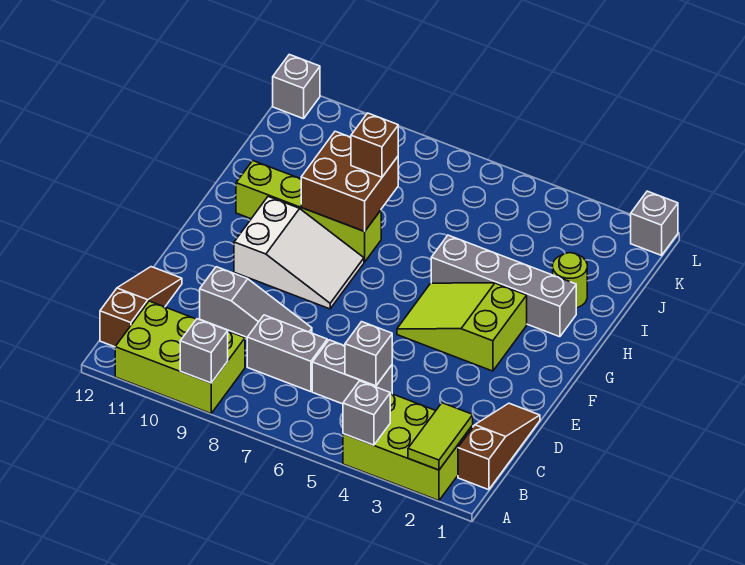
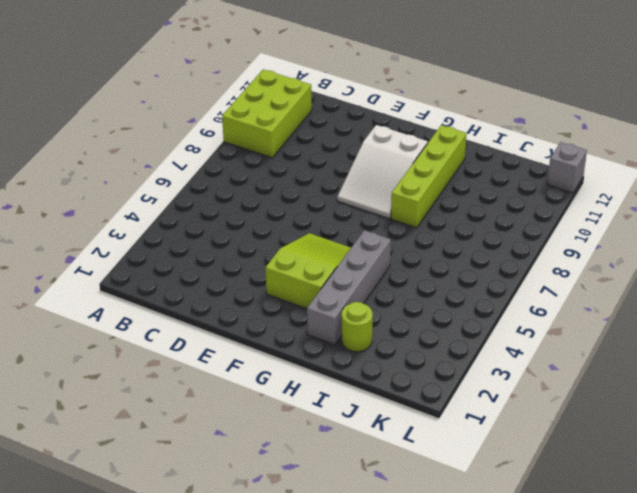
none -> lime brick A2:B4 level 1
none -> brown slope B1:D1 level 1 top B
none -> brown slope B12:D12 level 1 top B

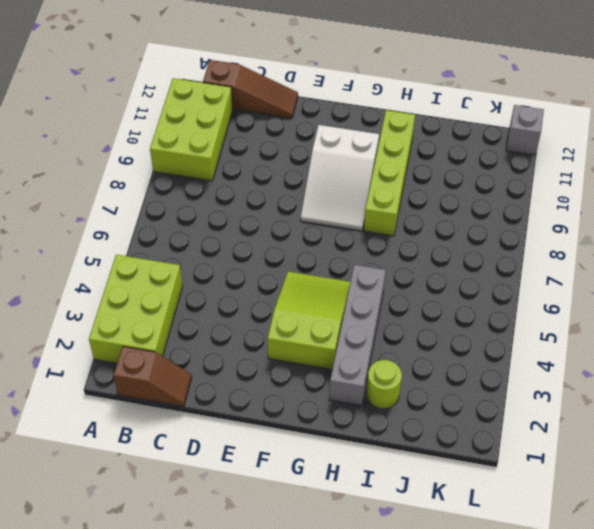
brown slope B1:C1 level 1 top B -> brown slope B1:D1 level 1 top B
none -> grey brick C5:C6 level 1
none -> grey brick C7:C8 level 1
none -> grey slope D8:D10 level 1 top 10

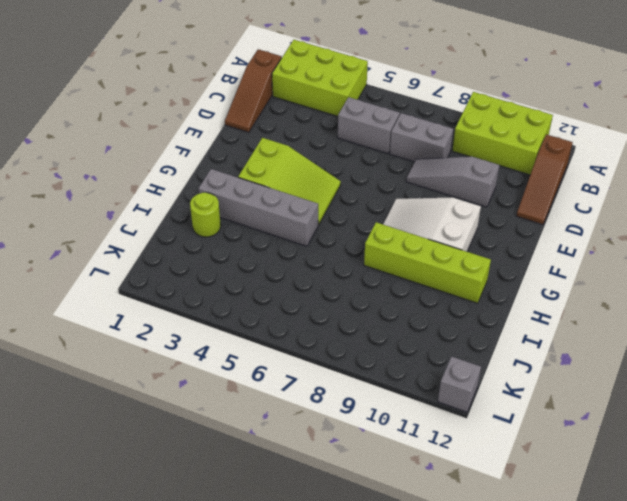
none -> grey brick L1 level 1
none -> lime tile A2:B2 level 2
none -> grey brick A4 level 2

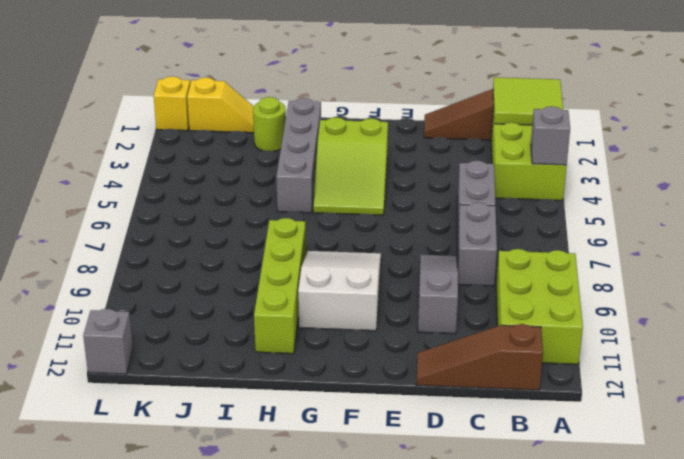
lime tile A1:B2 level 2 -> lime tile A2:B2 level 2
yellow slope J1:K1 level 1 top K -> none
yellow brick L1 level 1 -> grey brick L1 level 1
none -> grey brick A9 level 2
none -> grey brick C5 level 2
none -> brown brick H8:I9 level 2

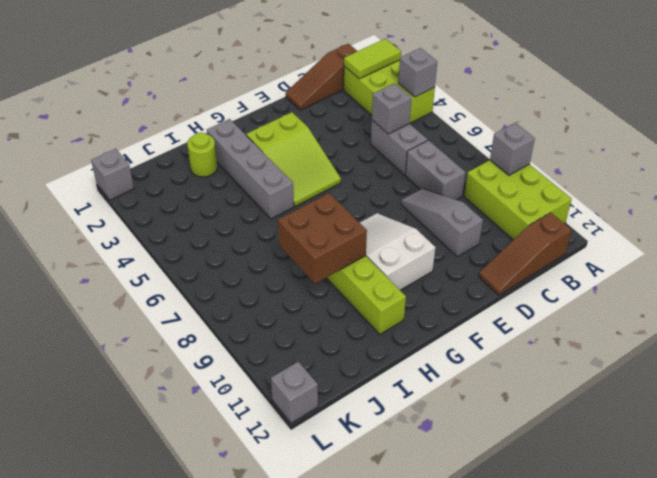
none -> brown brick I8 level 3

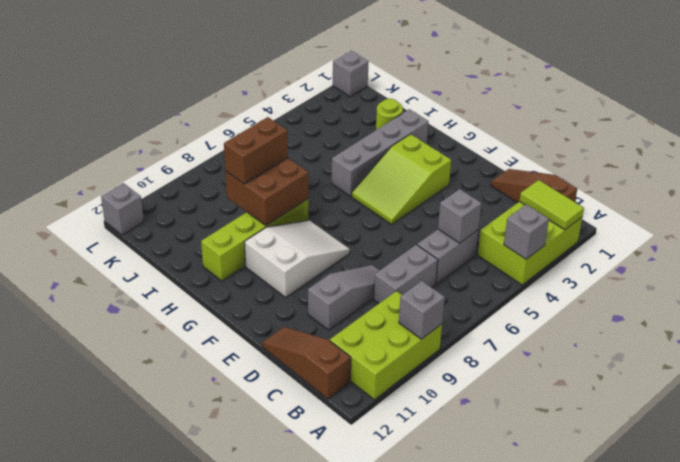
brown brick I8:I9 level 3 -> brown brick I8 level 3

